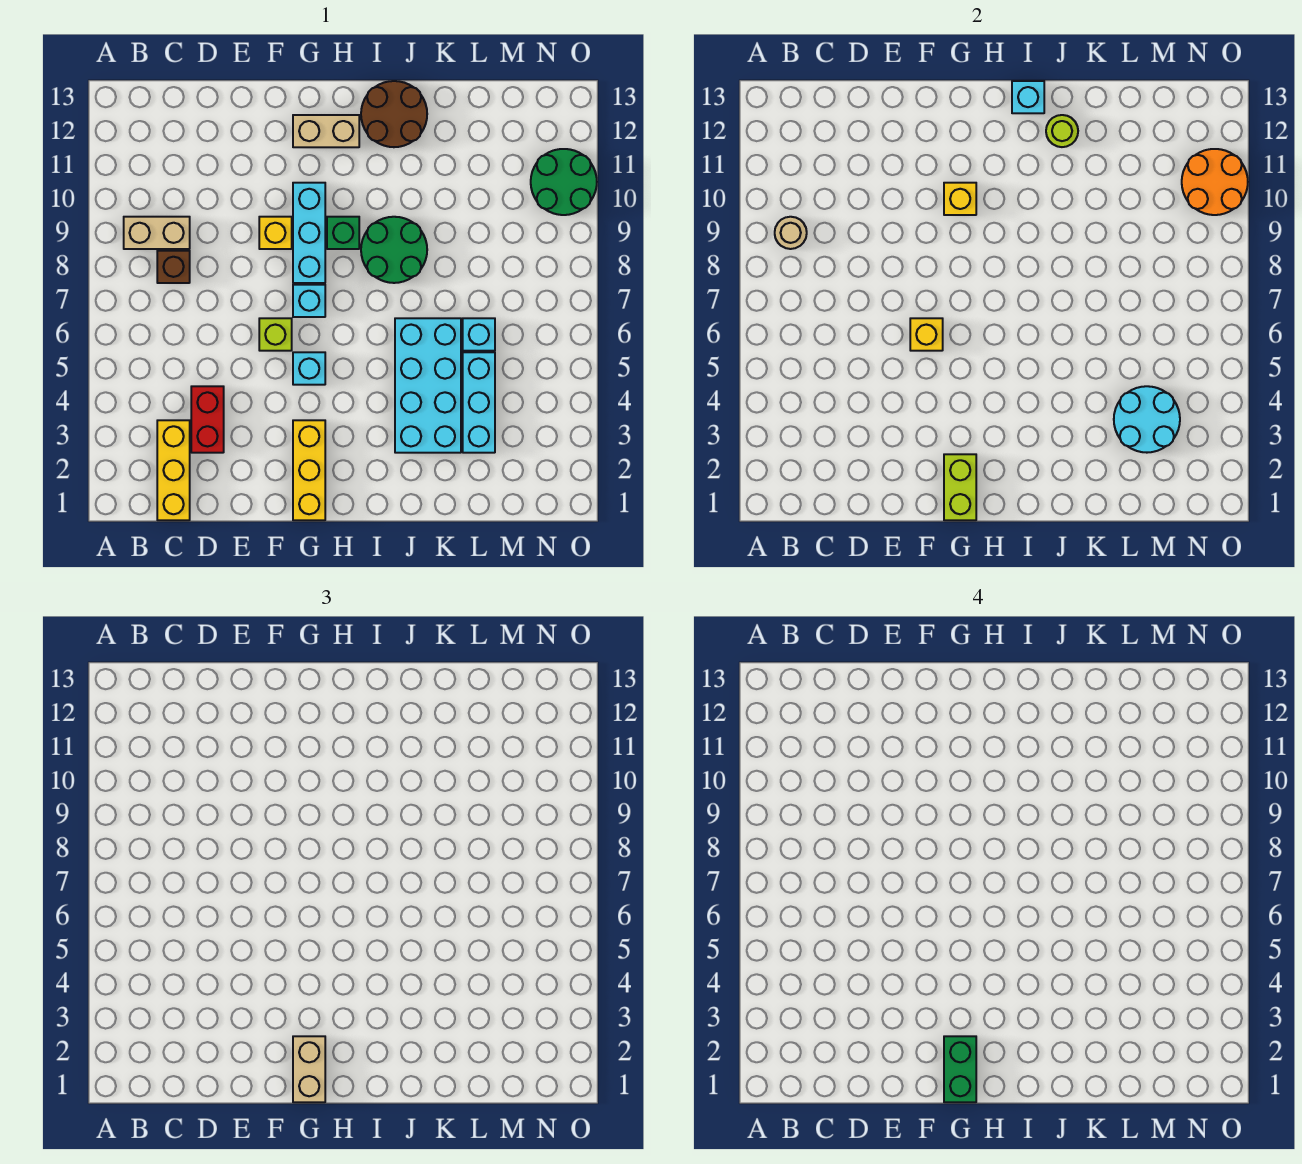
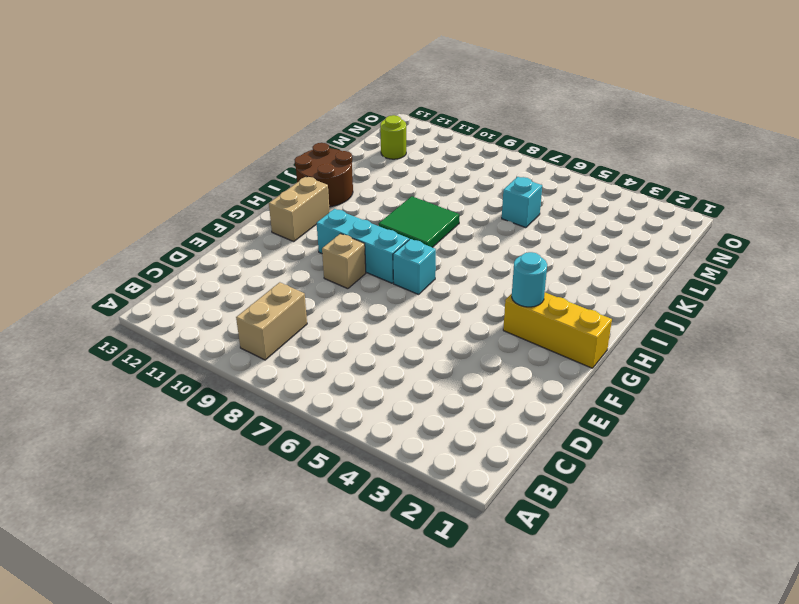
tan brick F9 level 1 -> yellow brick F9 level 1
cyan round brick G3 level 2 -> none
green tile I8:J9 level 1 -> green round brick I8:J9 level 1
lime round brick M12 level 1 -> lime round brick J12 level 2
none -> yellow brick C1:C3 level 1
none -> brown brick C8 level 1
none -> red brick D3:D4 level 1

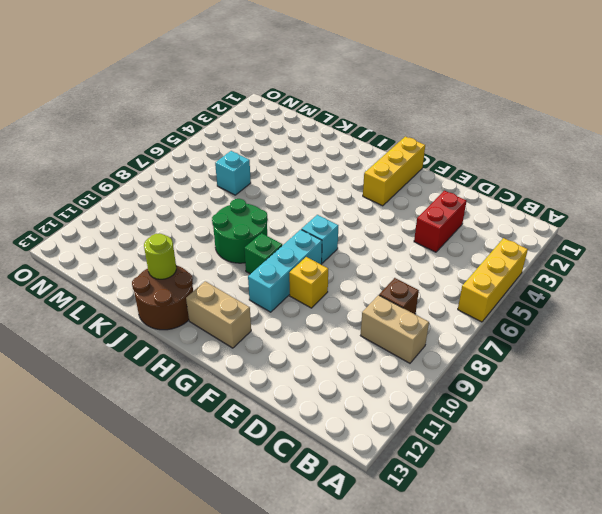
yellow brick A4:A6 level 1 -> yellow brick C1:C3 level 1
none -> lime brick F6 level 1
none -> cyan brick G5 level 1
none -> cyan brick J3:K6 level 1

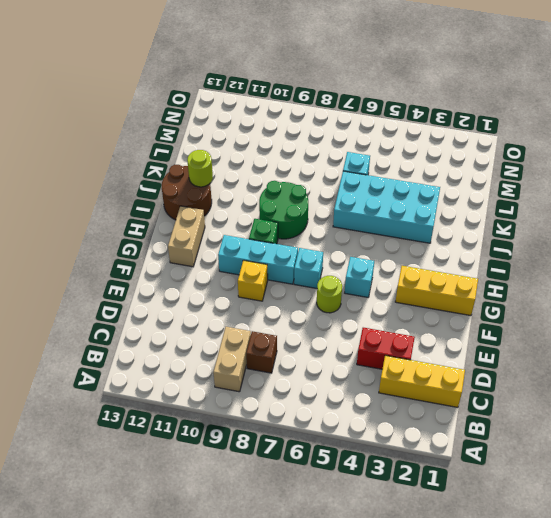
lime round brick F6 level 1 -> lime brick F6 level 1
none -> cyan brick L3:L5 level 1
none -> green round brick N10:O11 level 1
none -> tan round brick B9 level 2

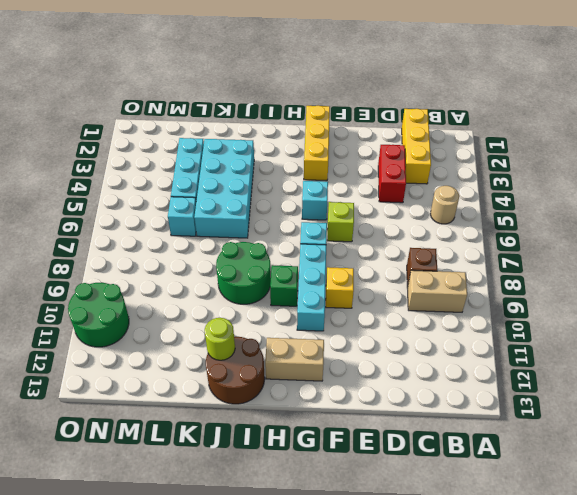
tan round brick B5 level 1 -> tan round brick B9 level 2
none -> yellow brick F6 level 2
none -> lime brick G1:G2 level 2
none -> yellow brick G10 level 2

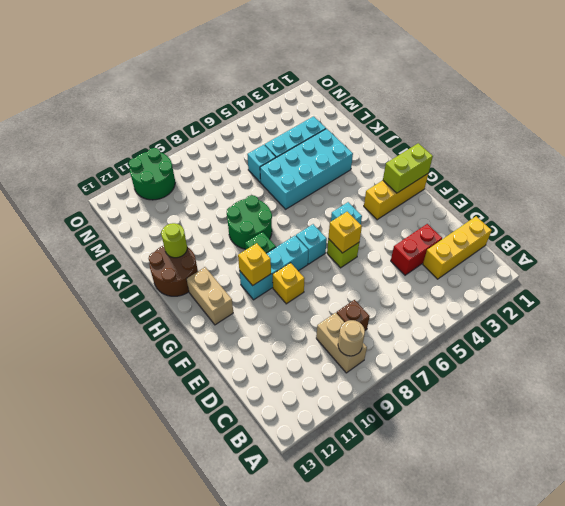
none -> cyan brick I13 level 2
none -> cyan round brick L3:M4 level 2
none -> orange round brick N10:O11 level 2

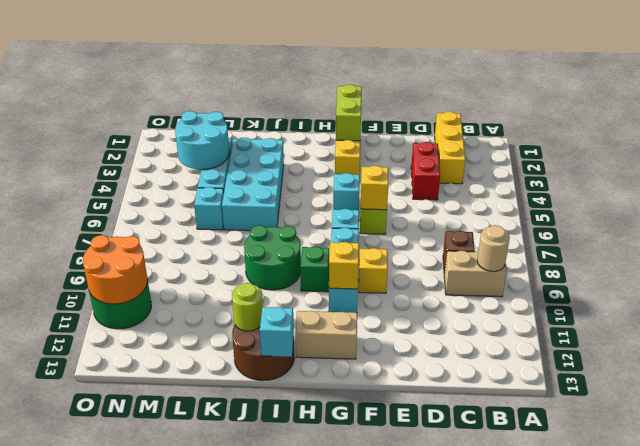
none -> tan brick G1:G2 level 3
none -> green brick G1:G2 level 4

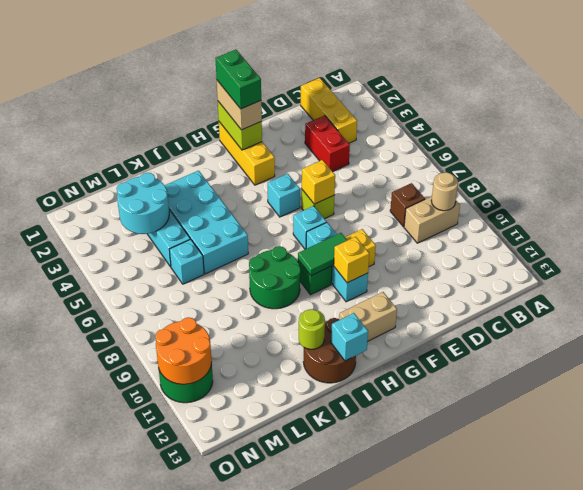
green tile G9:H9 level 2 -> none

